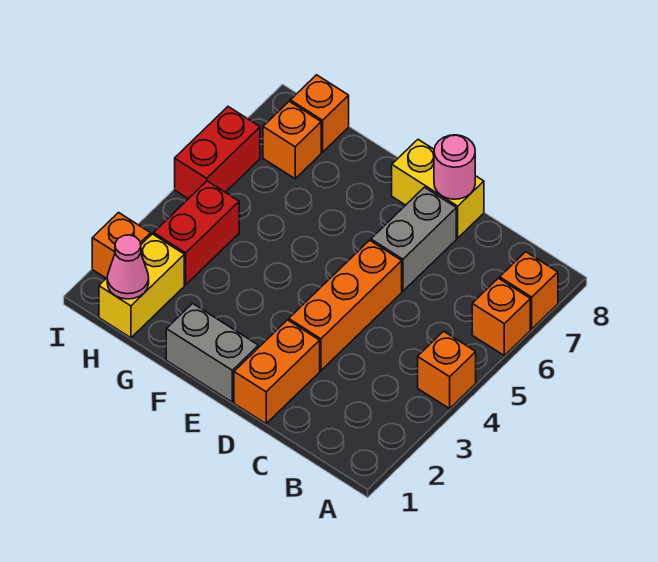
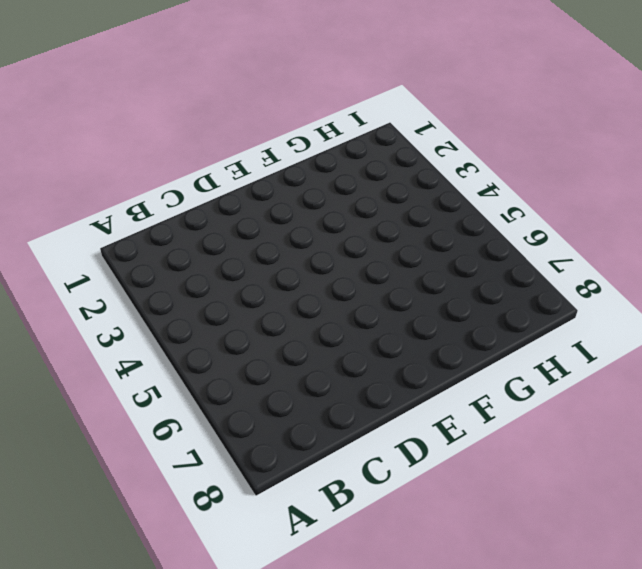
none -> orange brick A4 level 1
none -> orange brick A6 level 1
none -> orange brick A7 level 1

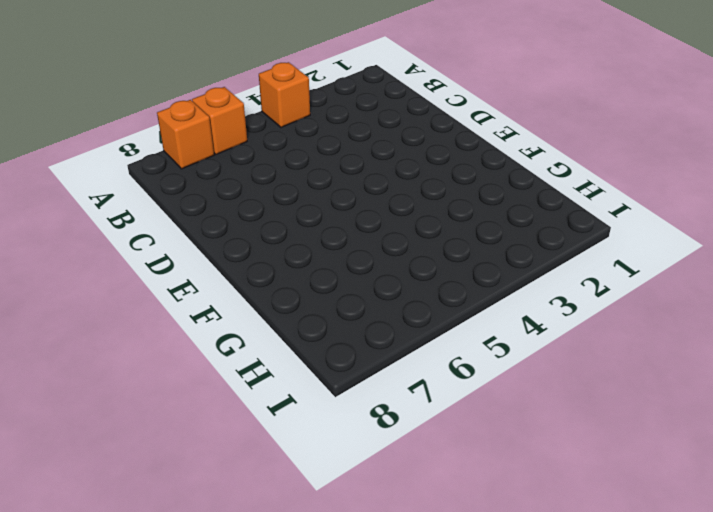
none -> orange brick D1:D2 level 1
none -> orange brick D3:D5 level 1
none -> grey brick D6:D7 level 1

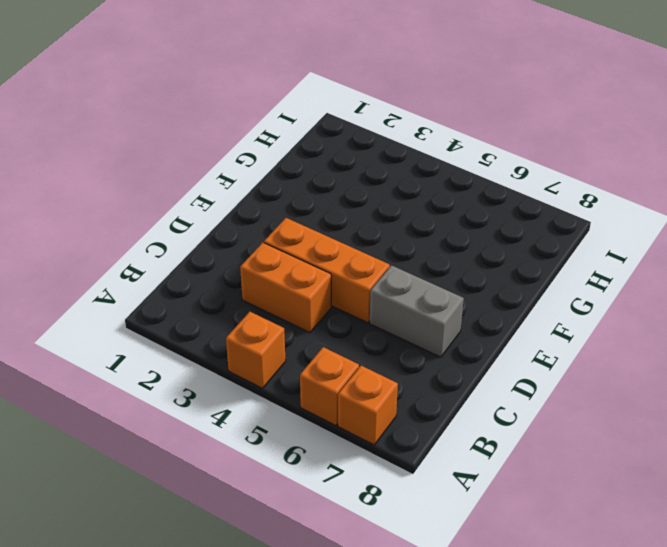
orange brick C3:C4 level 1 -> orange brick D1:D2 level 1
none -> yellow brick D8:E8 level 1
none -> grey brick E1:F1 level 1
none -> yellow brick H1:H2 level 1

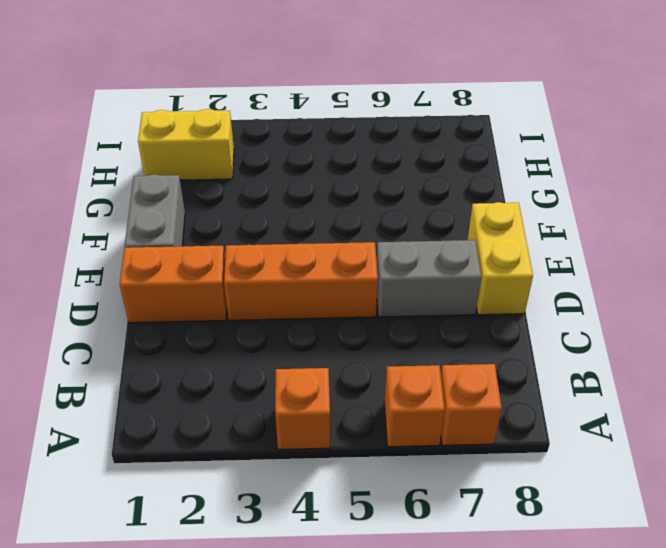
none -> red brick H3:H4 level 1
none -> orange brick H7 level 1
none -> orange brick H8 level 1

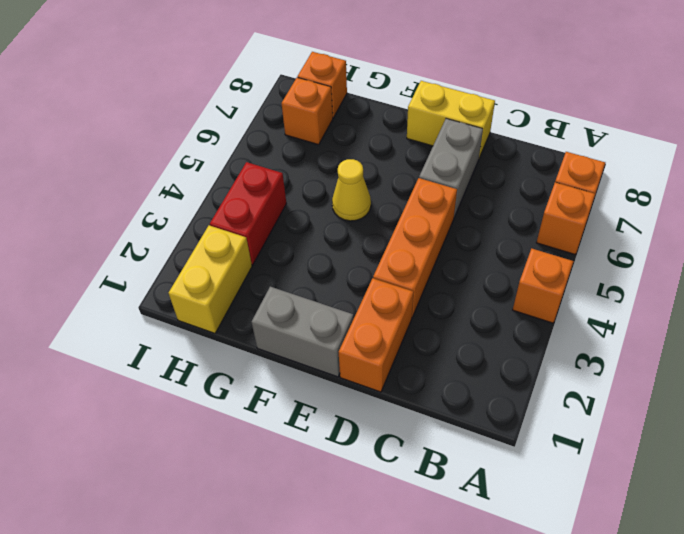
yellow cone F5 level 1 -> none
none -> orange brick I2 level 1
none -> red brick I5:I6 level 1
none -> pink round brick D8 level 2

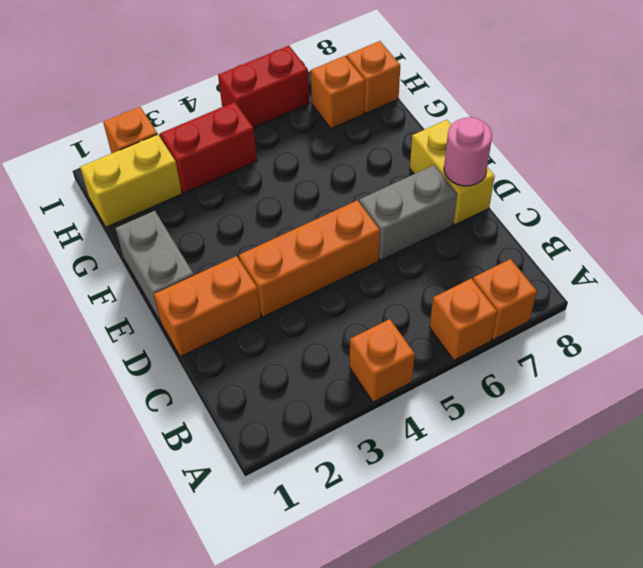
none -> pink cone H1 level 2

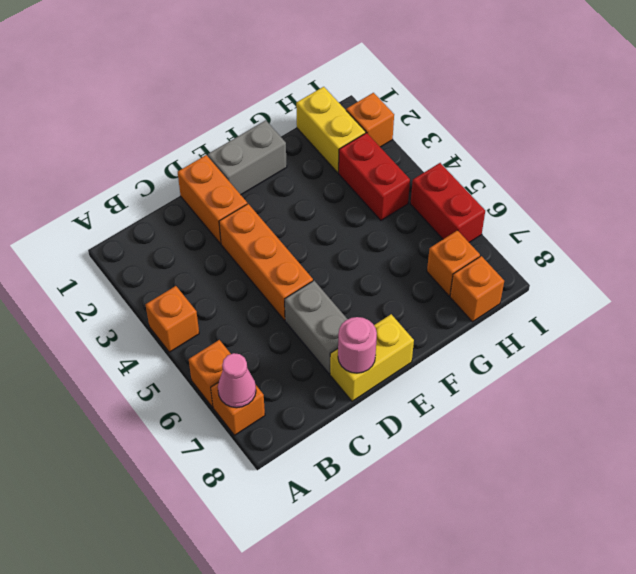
pink cone A7 level 2 -> pink cone H1 level 2

